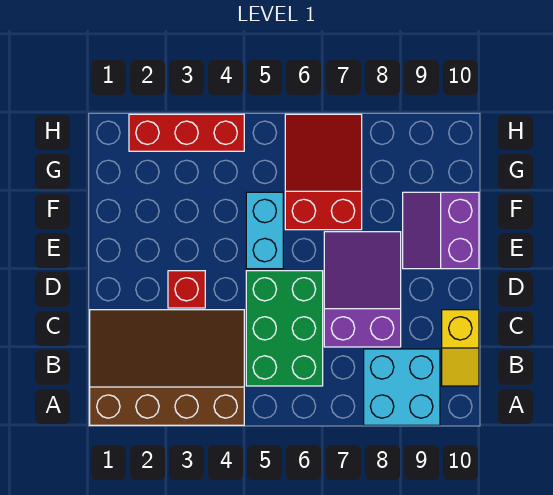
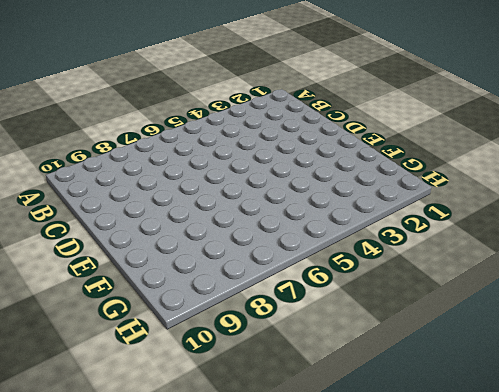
none -> brown slope A1:C4 level 1 top A
none -> cyan brick A8:B9 level 1

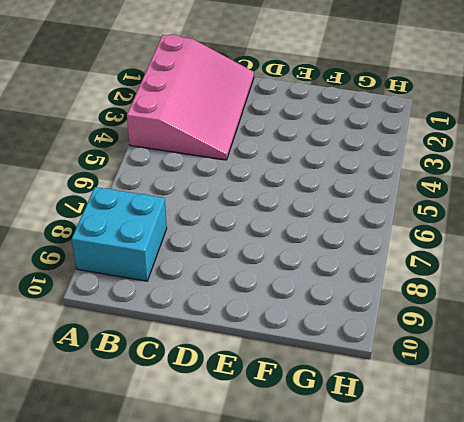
pink slope A1:C4 level 1 top A -> brown slope A1:C4 level 1 top A
none -> green brick B5:D6 level 1
none -> yellow slope B10:C10 level 1 top C

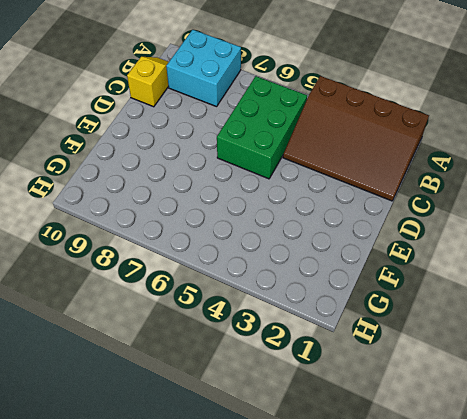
none -> purple slope C7:E8 level 1 top C
none -> red brick D3 level 1

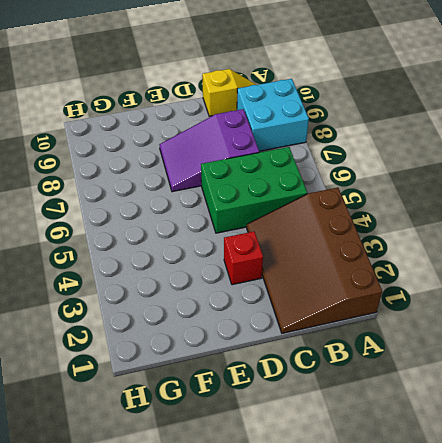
none -> cyan brick E5:F5 level 1
none -> purple slope E9:F10 level 1 top 10

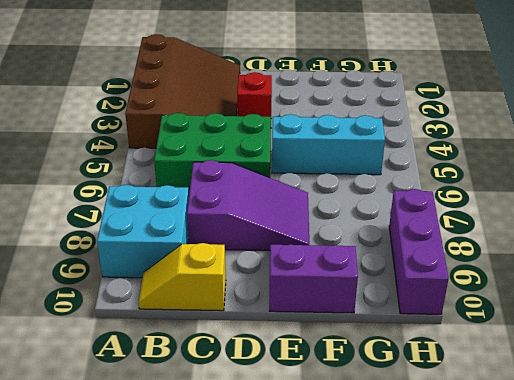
cyan brick E5:G5 level 1 -> cyan brick E5:F5 level 1
purple brick H8:H10 level 1 -> none
none -> red slope F6:H7 level 1 top F
none -> red brick H2:H4 level 1

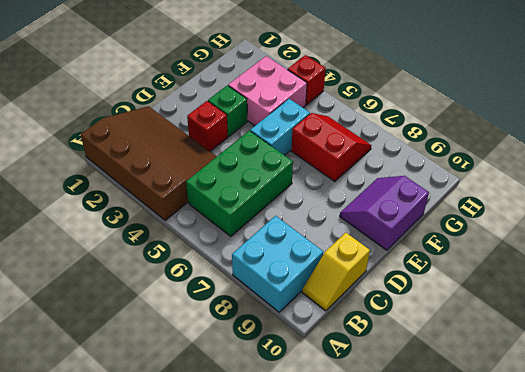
green brick E3 level 1 -> none
pink brick F3:G4 level 1 -> none
red slope F6:G7 level 1 top F -> red slope F6:H7 level 1 top F
red brick H4 level 1 -> red brick H2:H4 level 1
none -> purple slope C7:E8 level 1 top C

